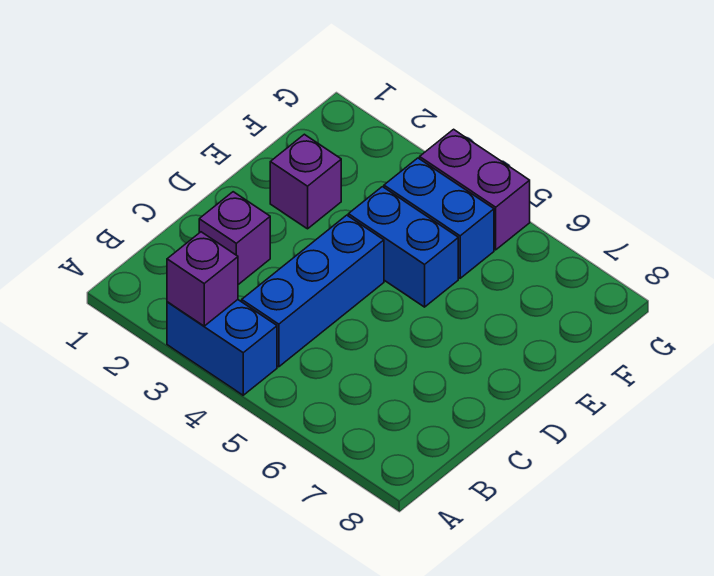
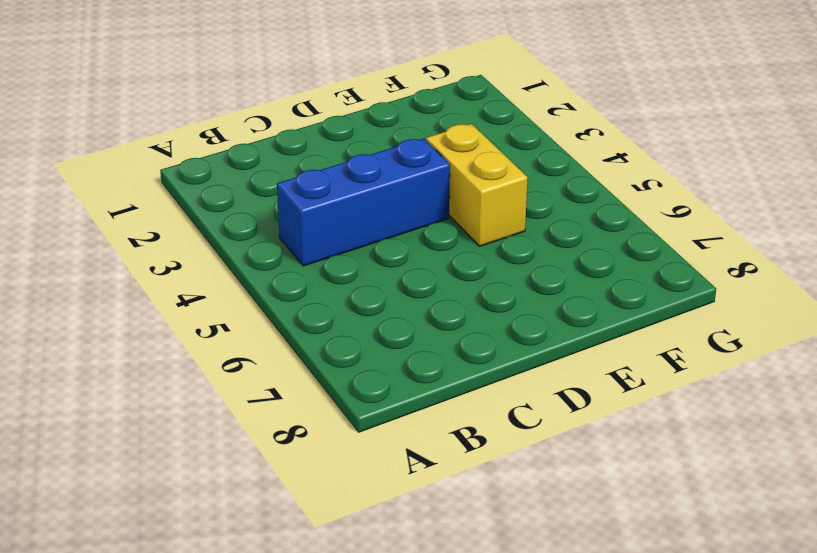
yellow brick E4:E5 level 1 -> blue brick E4:E5 level 1
none -> blue brick A3:A4 level 1
none -> purple brick C2 level 1

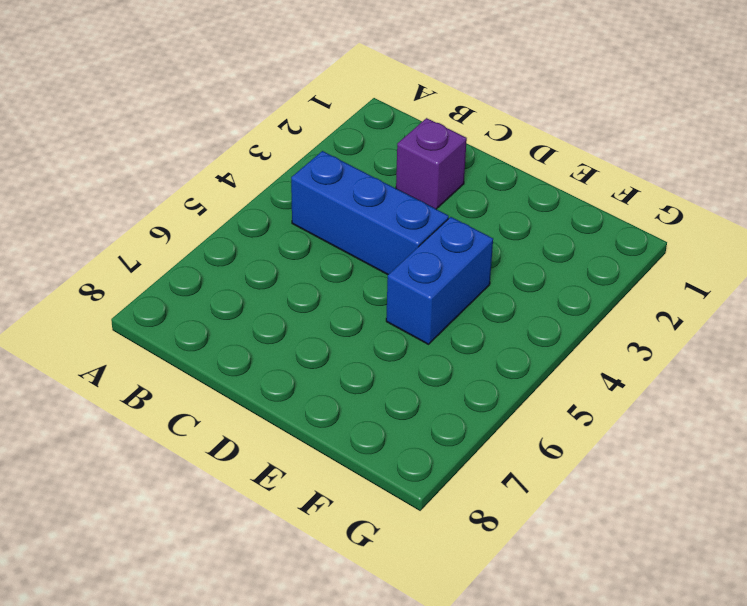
none -> blue brick A3:A4 level 1
none -> purple brick E2 level 1

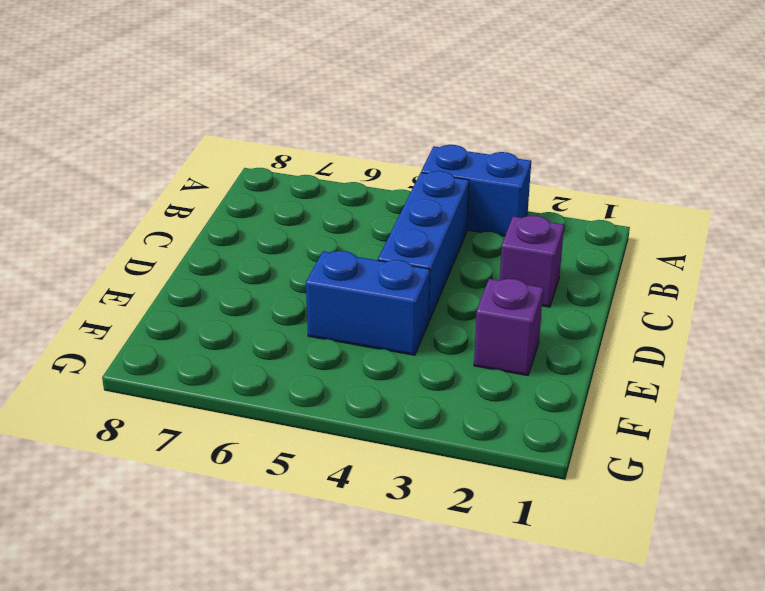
none -> blue brick F4:F5 level 1
none -> purple brick G4:G5 level 1

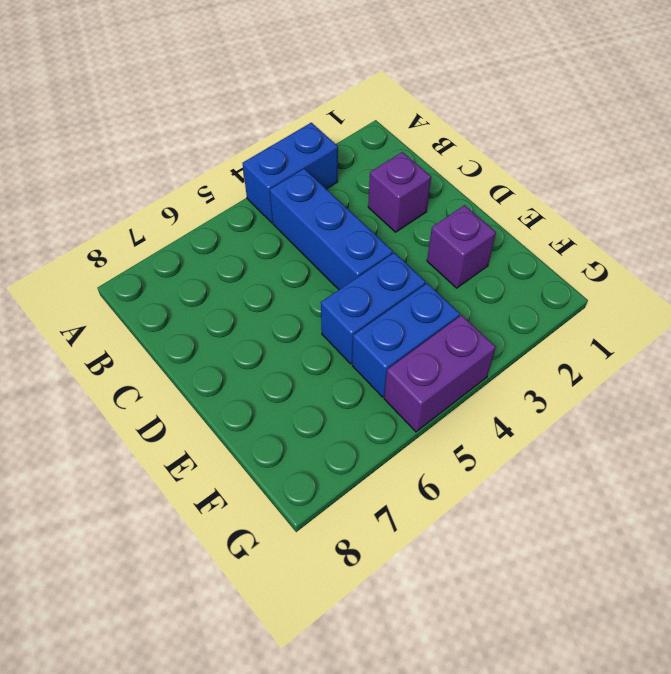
none -> purple brick A3 level 2

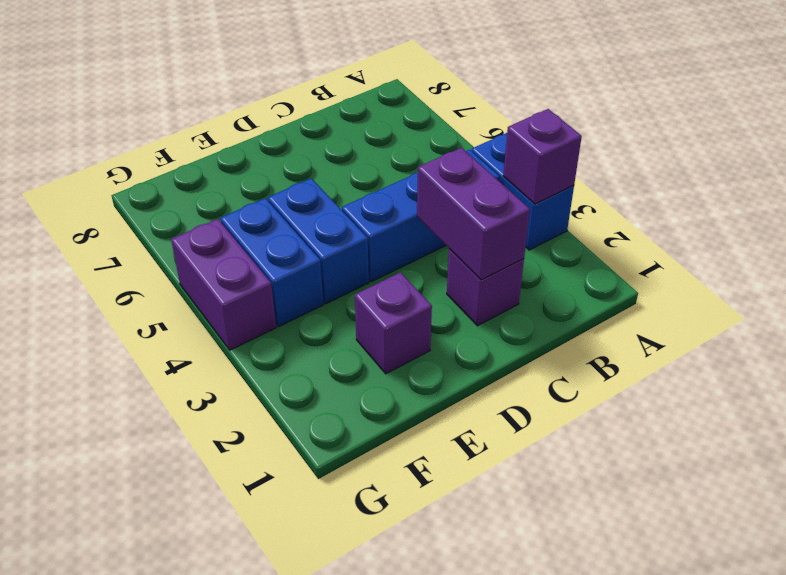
purple brick C2:C3 level 2 -> none

